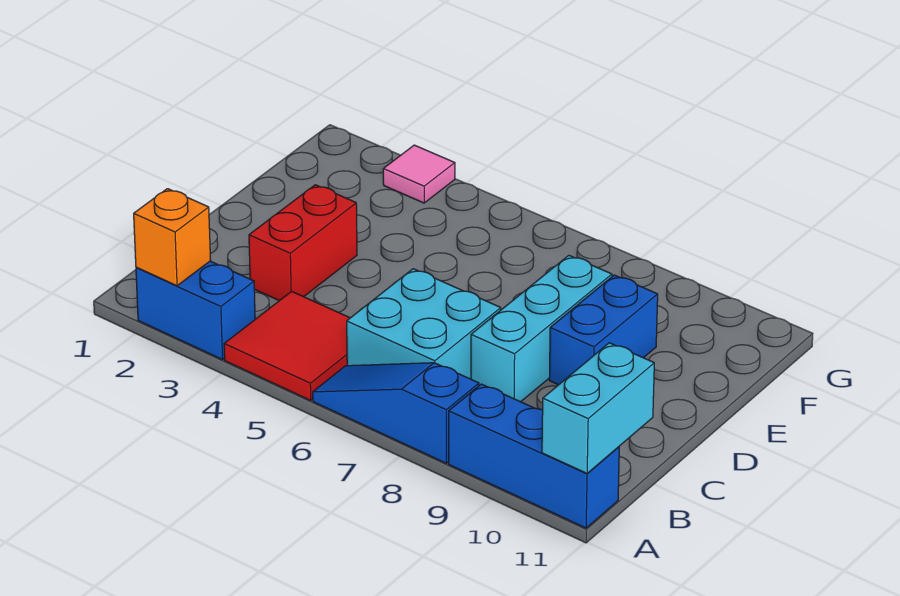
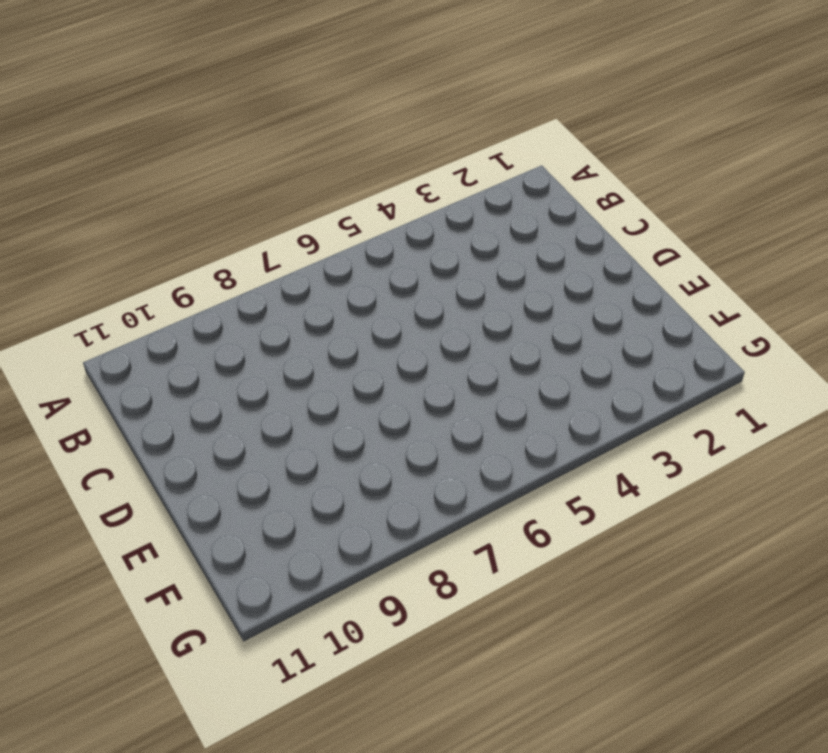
none -> blue brick A2:A3 level 1
none -> red tile A4:B5 level 1

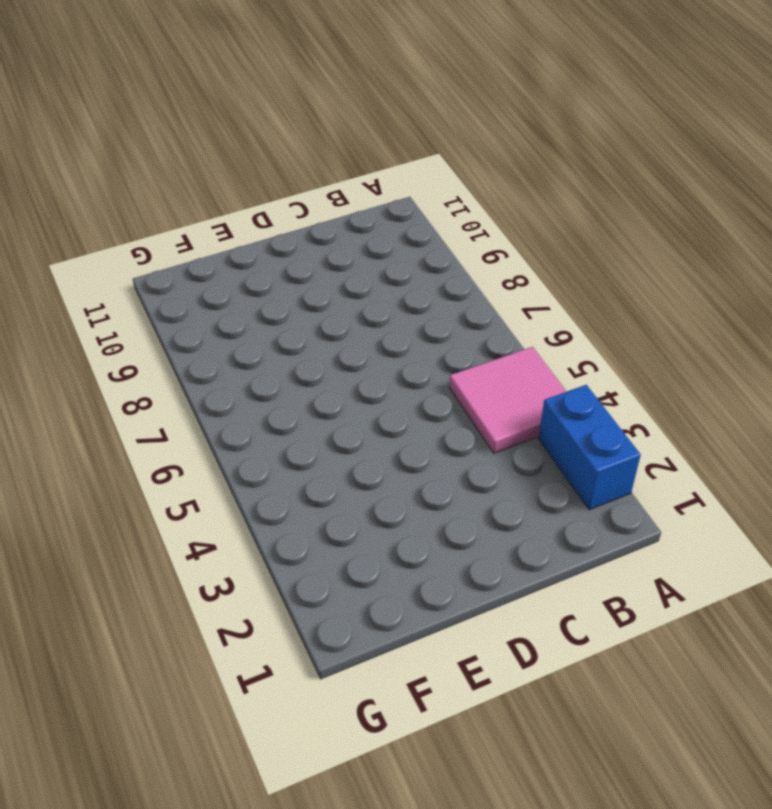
pink tile A4:B5 level 1 -> red tile A4:B5 level 1
none -> blue slope A6:A8 level 1 top 8
none -> blue brick A9:A11 level 1

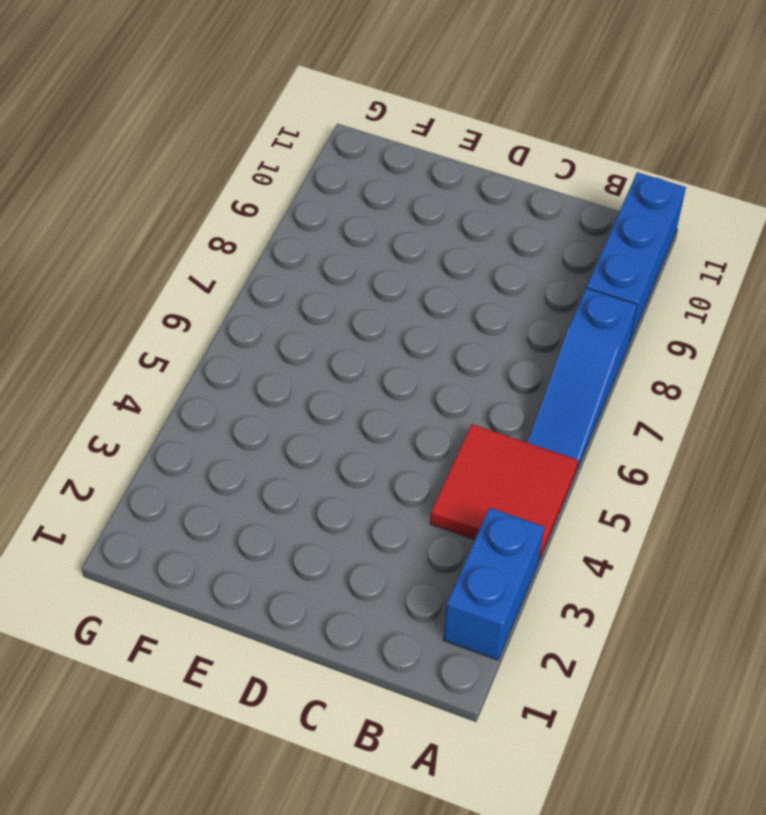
none -> cyan brick B6:C7 level 1
none -> red brick C3:D3 level 1

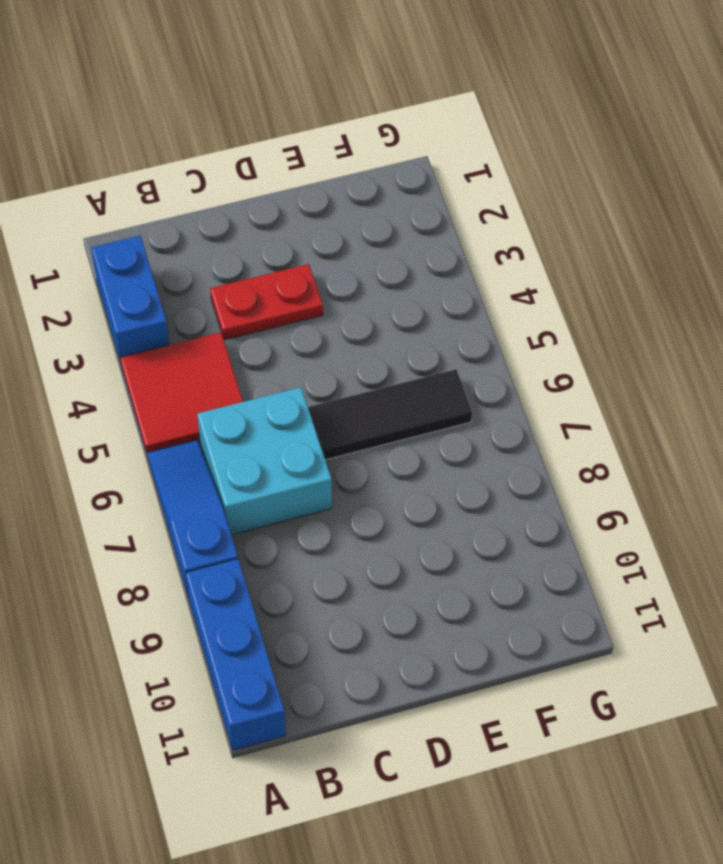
red plate C3:D3 level 1 -> red brick C3:D3 level 1
black tile D6:F6 level 1 -> none
none -> cyan brick C8:E8 level 1
none -> blue brick D9:E9 level 1

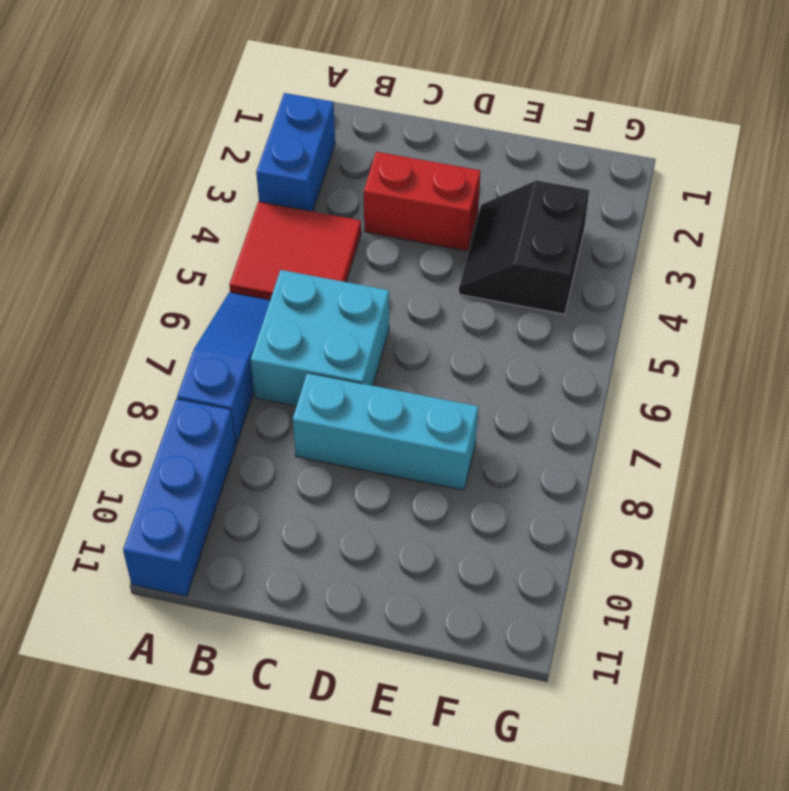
black slope E3:F4 level 1 top F -> none
none -> blue brick D9:E9 level 1
none -> pink tile G3 level 1

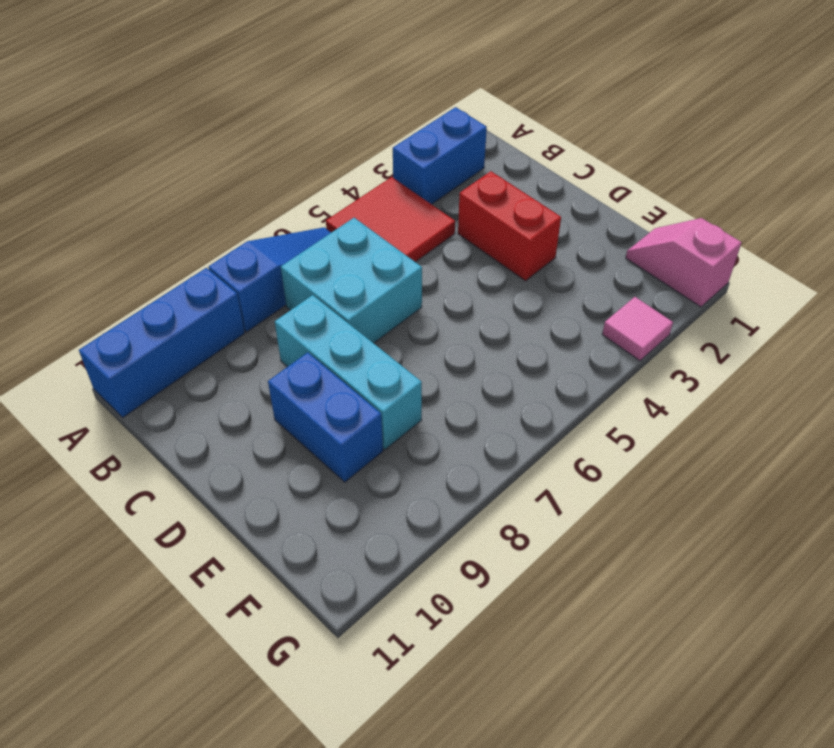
pink slope F1:G1 level 1 top G -> none
none -> orange brick A2 level 2
none -> cyan brick A11:B11 level 2

